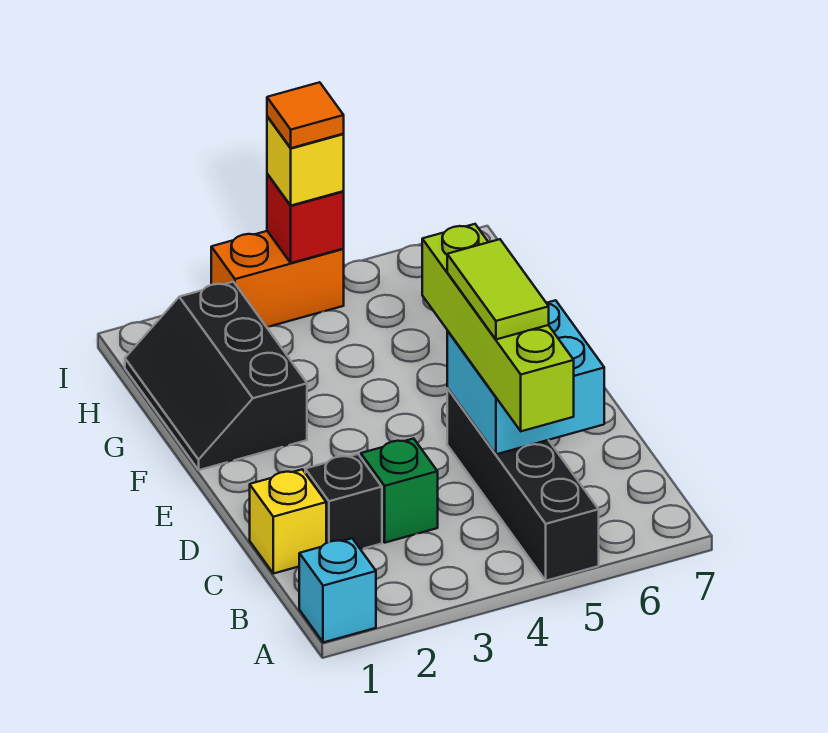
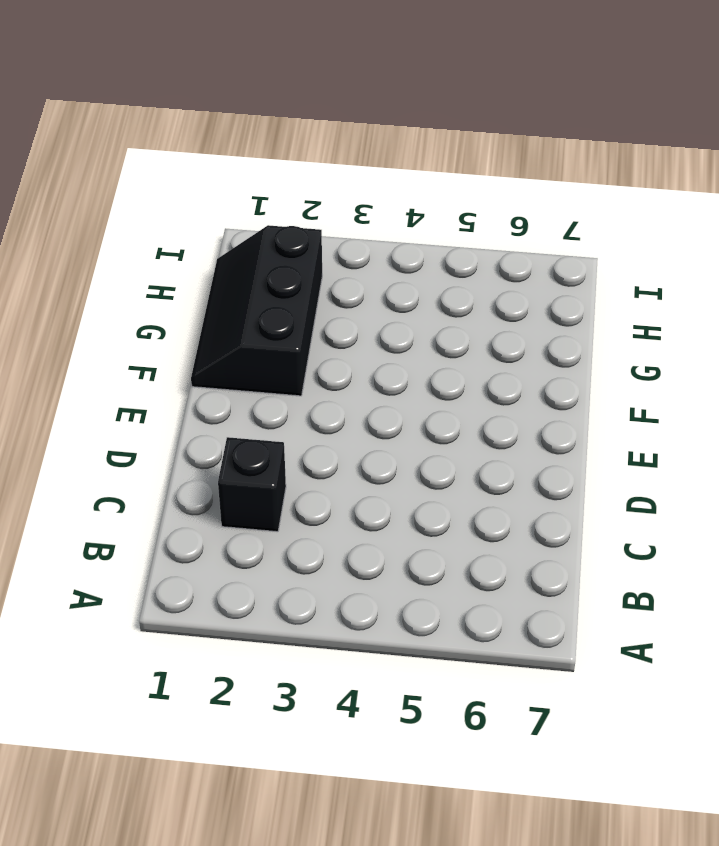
none -> cyan brick A1 level 1
none -> black brick A5:D5 level 1
none -> yellow brick C1 level 1

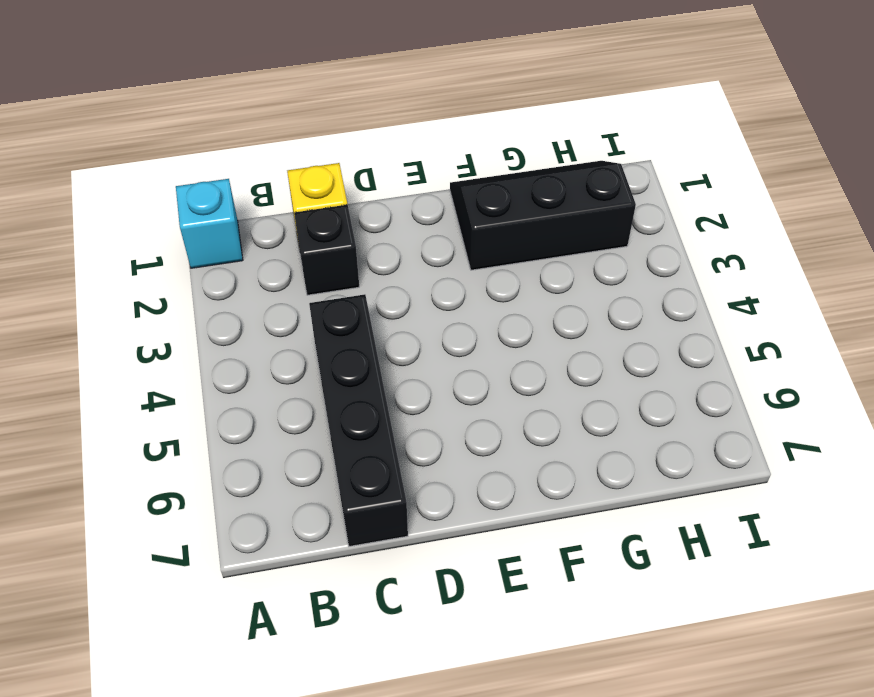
black brick C4:C7 level 1 -> black brick A5:D5 level 1
none -> green brick C3 level 1
none -> orange brick I3:I4 level 1
none -> cyan brick C5:D6 level 2

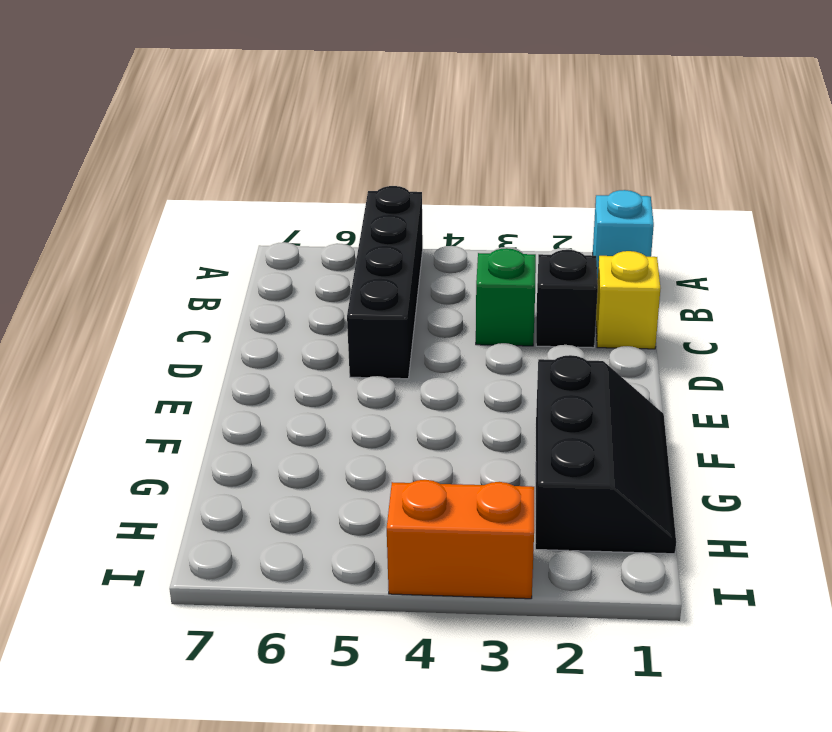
none -> cyan brick C5:D6 level 2
none -> red brick I4 level 2
none -> lime brick B5:E5 level 3

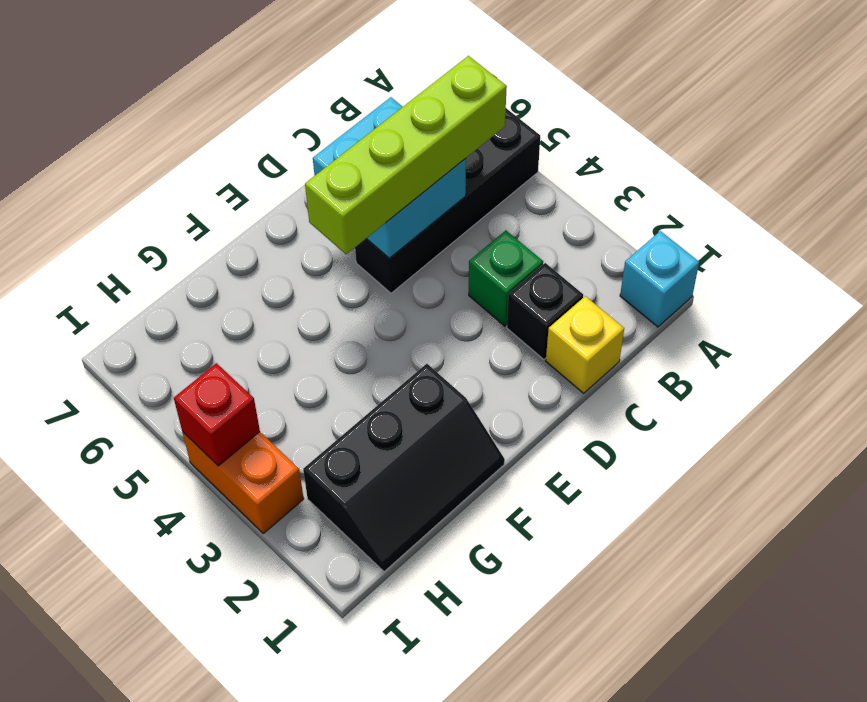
none -> yellow brick I4 level 3
none -> lime tile C5:D5 level 4
none -> orange tile I4 level 4

